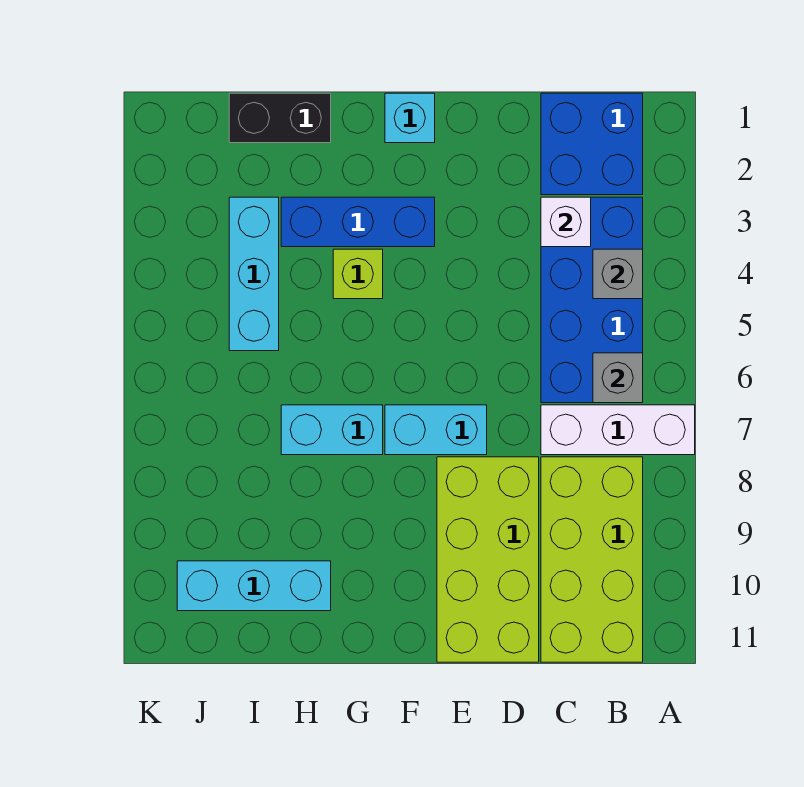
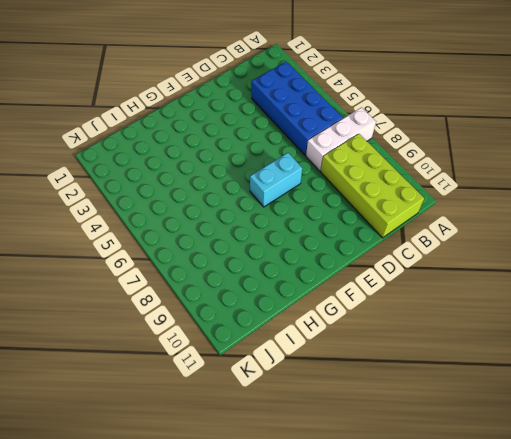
none -> blue brick B1:C2 level 1
none -> lime brick D8:E11 level 1
none -> cyan brick F1 level 1

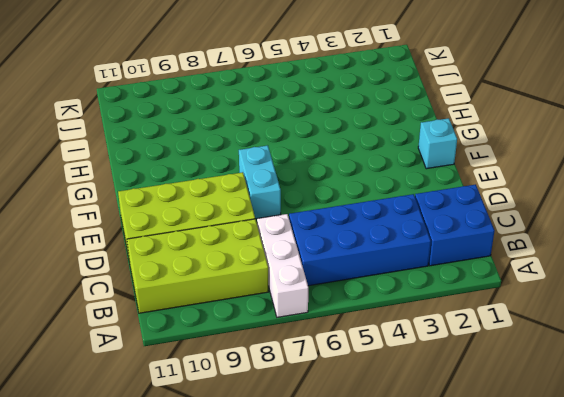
none -> blue brick F3:H3 level 1
none -> lime brick G4 level 1
none -> cyan brick G7:H7 level 1

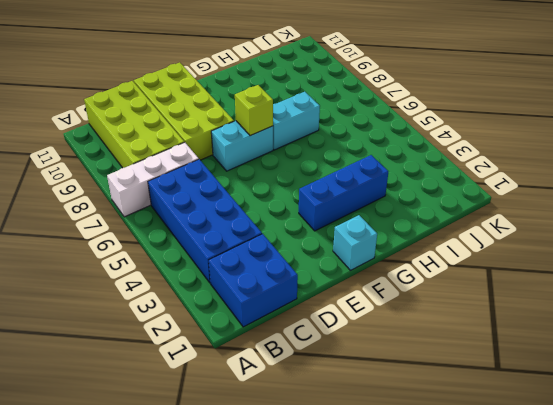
lime brick F7 level 2 -> lime brick G4 level 1
none -> black brick H1:I1 level 1
none -> cyan brick H10:J10 level 1
none -> cyan brick I3:I5 level 1

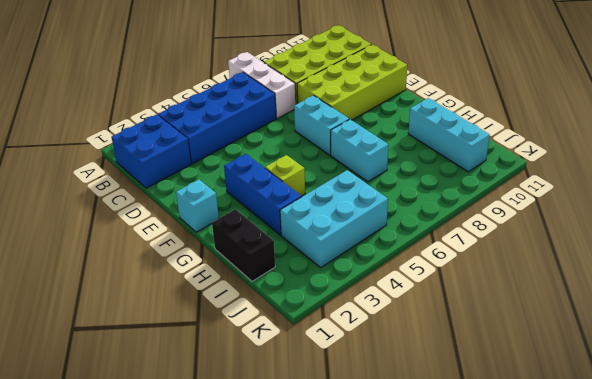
cyan brick I3:J5 level 1 -> cyan brick I3:I5 level 1
none -> grey brick B4 level 2
none -> grey brick B6 level 2
none -> white brick C3 level 2

